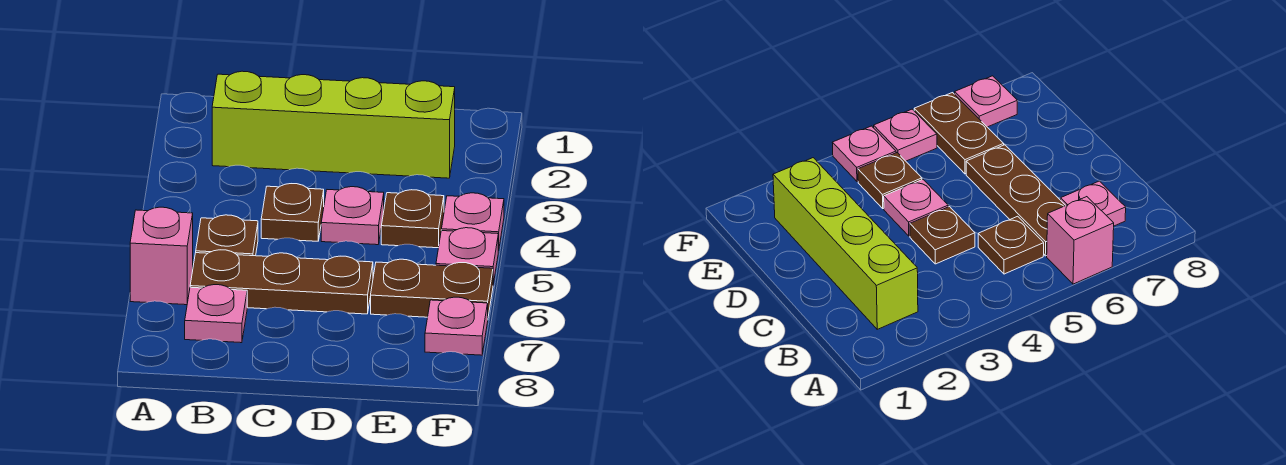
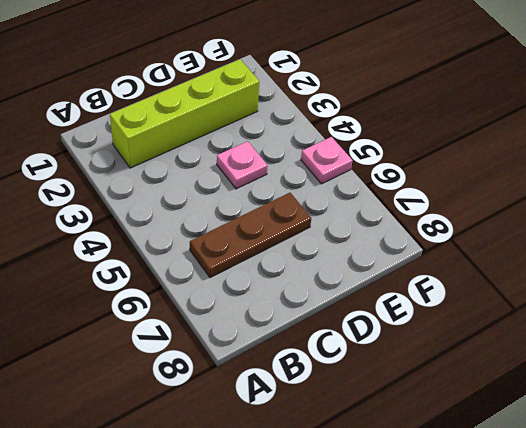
none -> pink brick A6 level 1
none -> brown plate B5 level 1
none -> pink plate B7 level 1

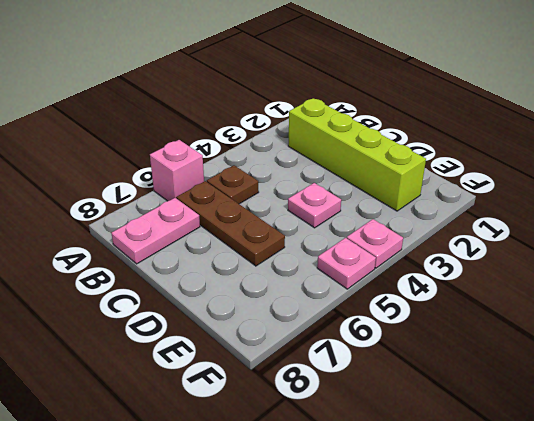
pink plate B7:B8 level 1 -> pink plate B7 level 1
none -> brown plate C4 level 1
none -> brown plate E4 level 1
none -> brown plate E6:F6 level 1

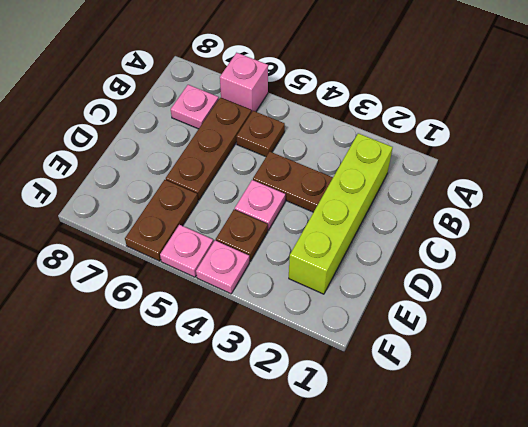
brown plate C3:C4 level 1 -> brown plate C4 level 1
none -> pink plate F7 level 1

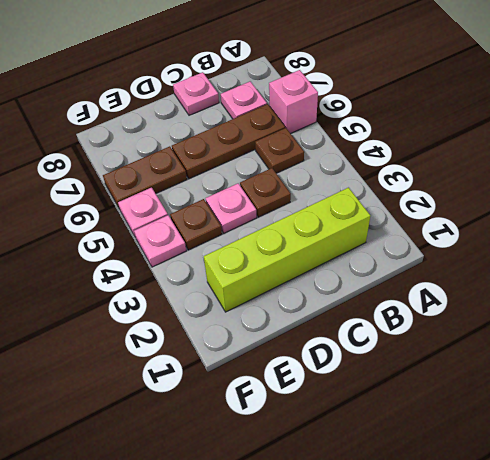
pink plate C8 level 1 -> pink plate F7 level 1

